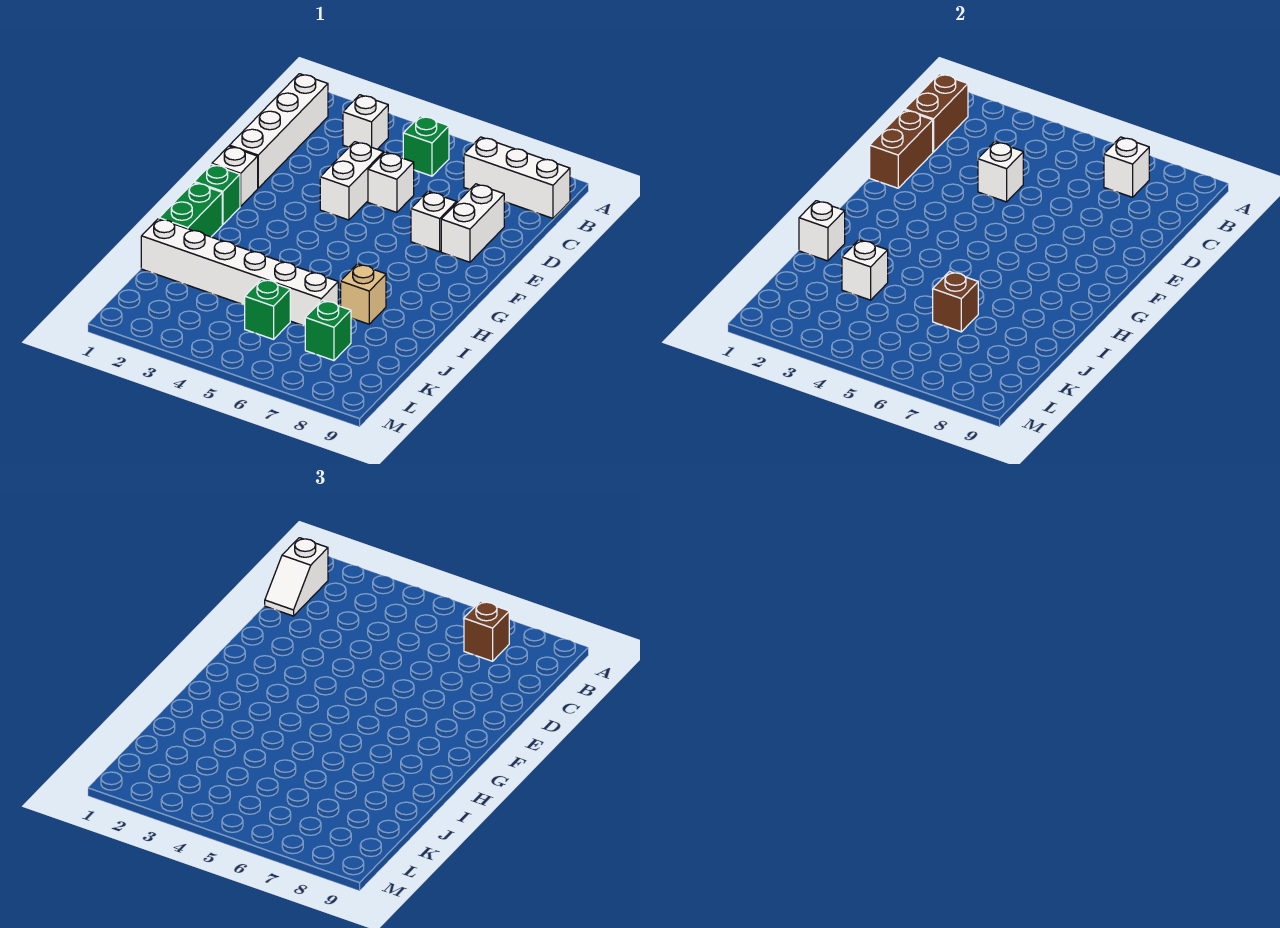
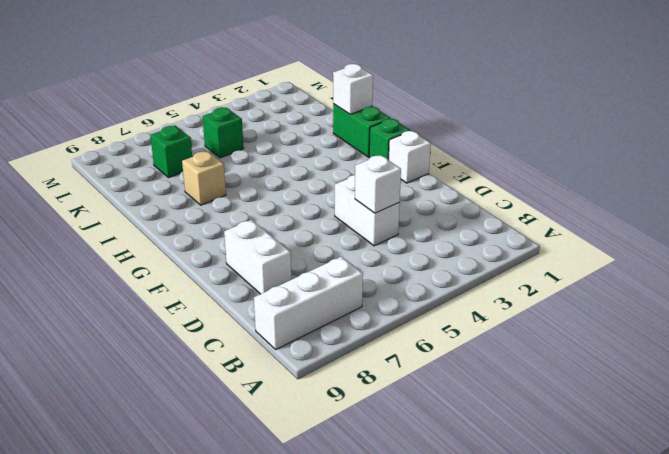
none -> white brick B1:E1 level 1
none -> white brick B3 level 1
none -> green brick B5 level 1

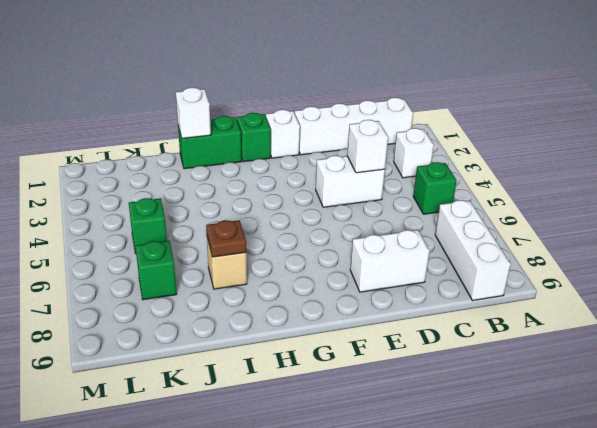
brown plate I7 level 2 -> none
none -> white brick D5 level 1
none -> white brick E7 level 1
none -> white brick J1:J6 level 1

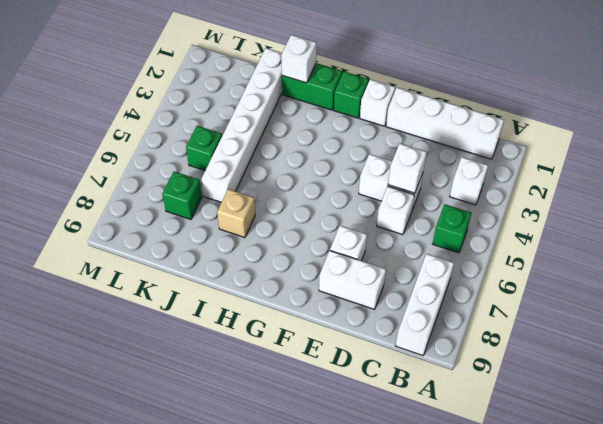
none -> brown brick B1:C1 level 2
none -> white brick B7 level 2
none -> brown brick D1:E1 level 2

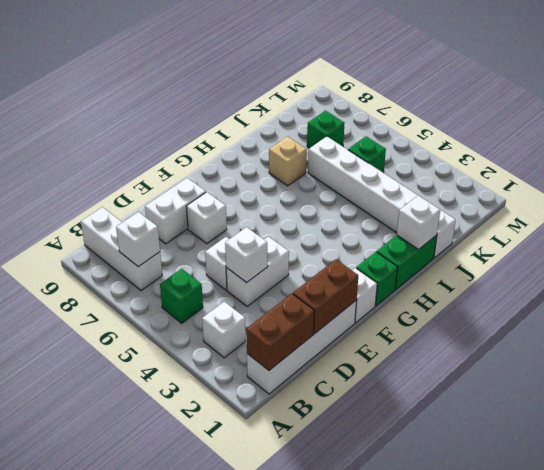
none -> white brick J3 level 2
none -> brown brick J6 level 2
none -> white slope B1:C1 level 3 top B

